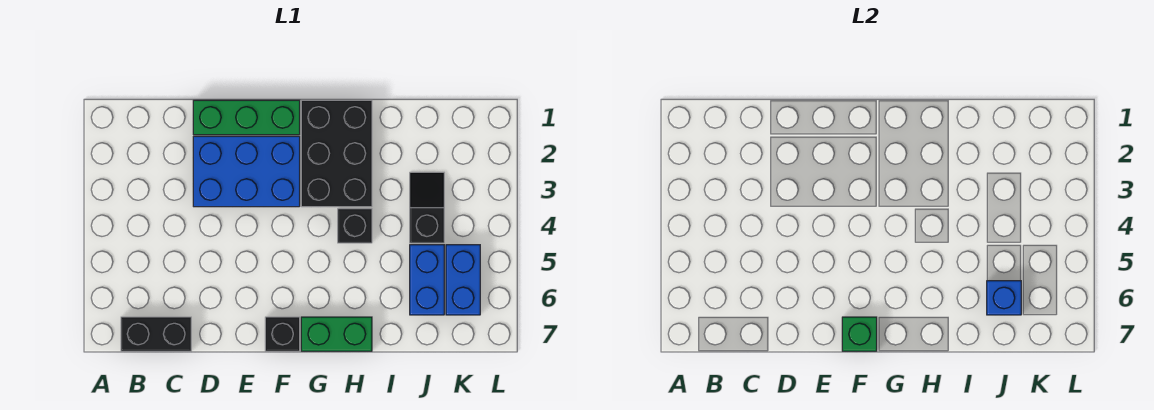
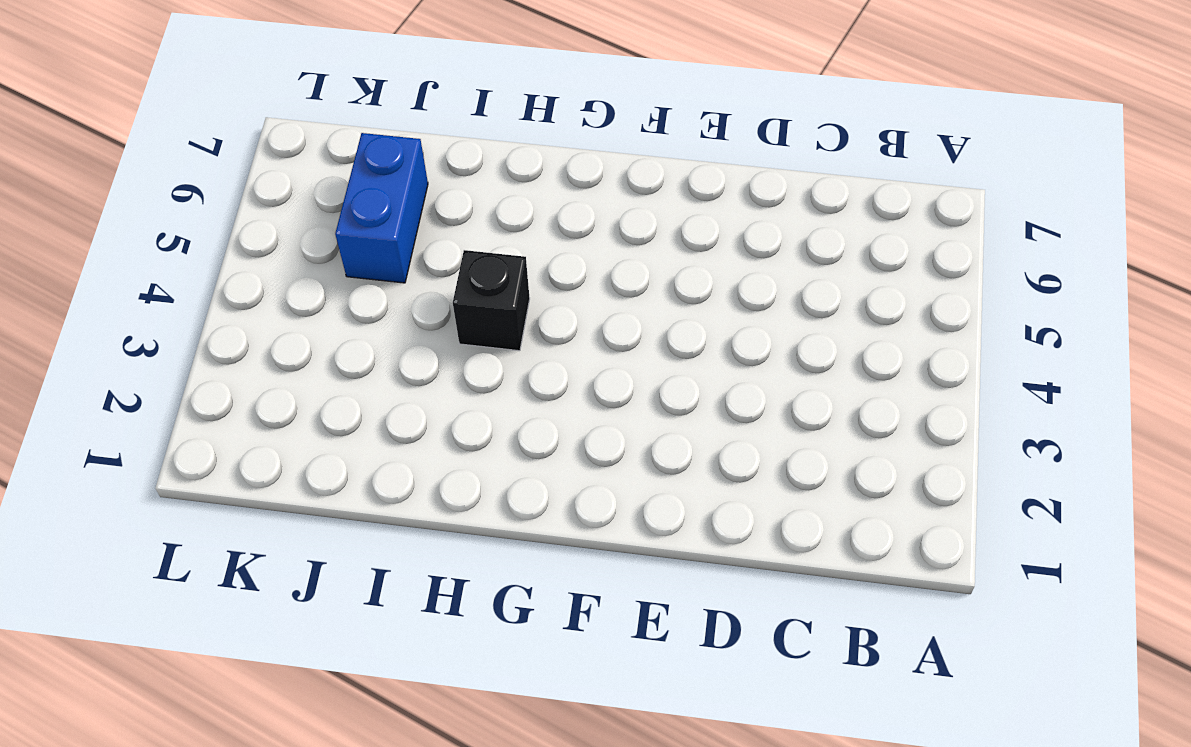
none -> black brick B7:C7 level 1
none -> green brick D1:F1 level 1
none -> blue brick D2:F3 level 1

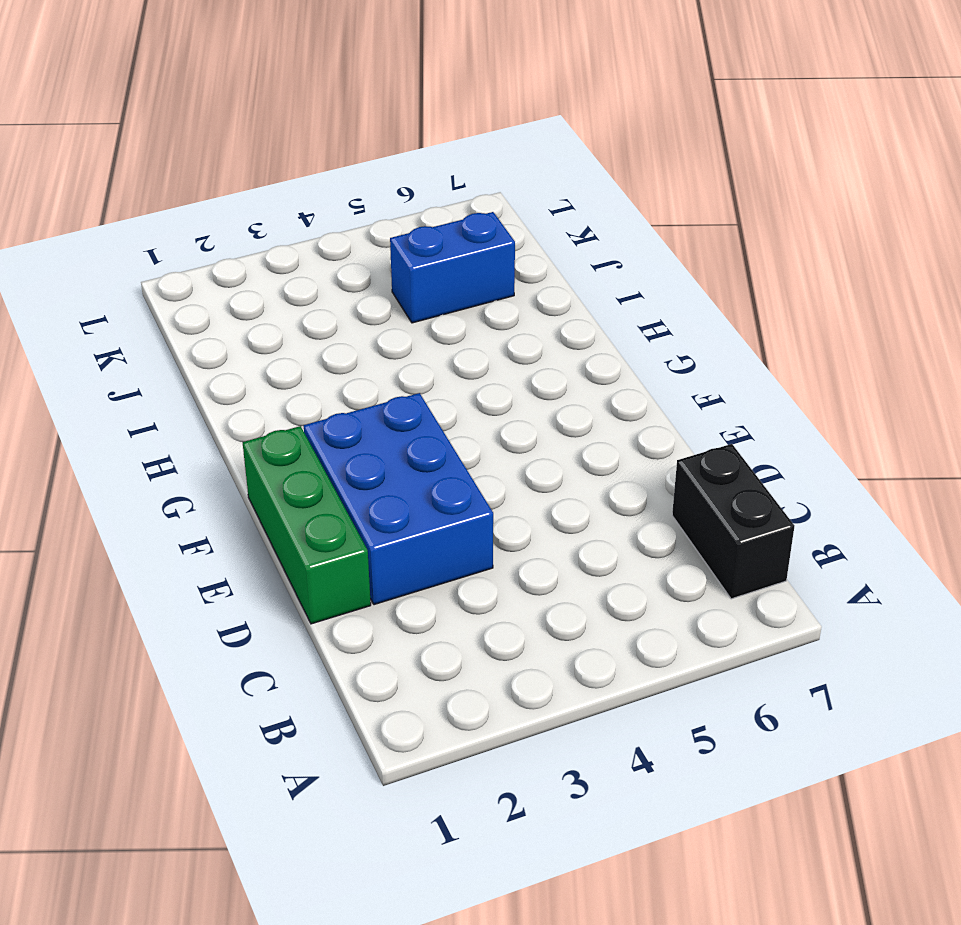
none -> black brick F7 level 1
none -> black brick G1:H3 level 1
none -> green brick G7:H7 level 1

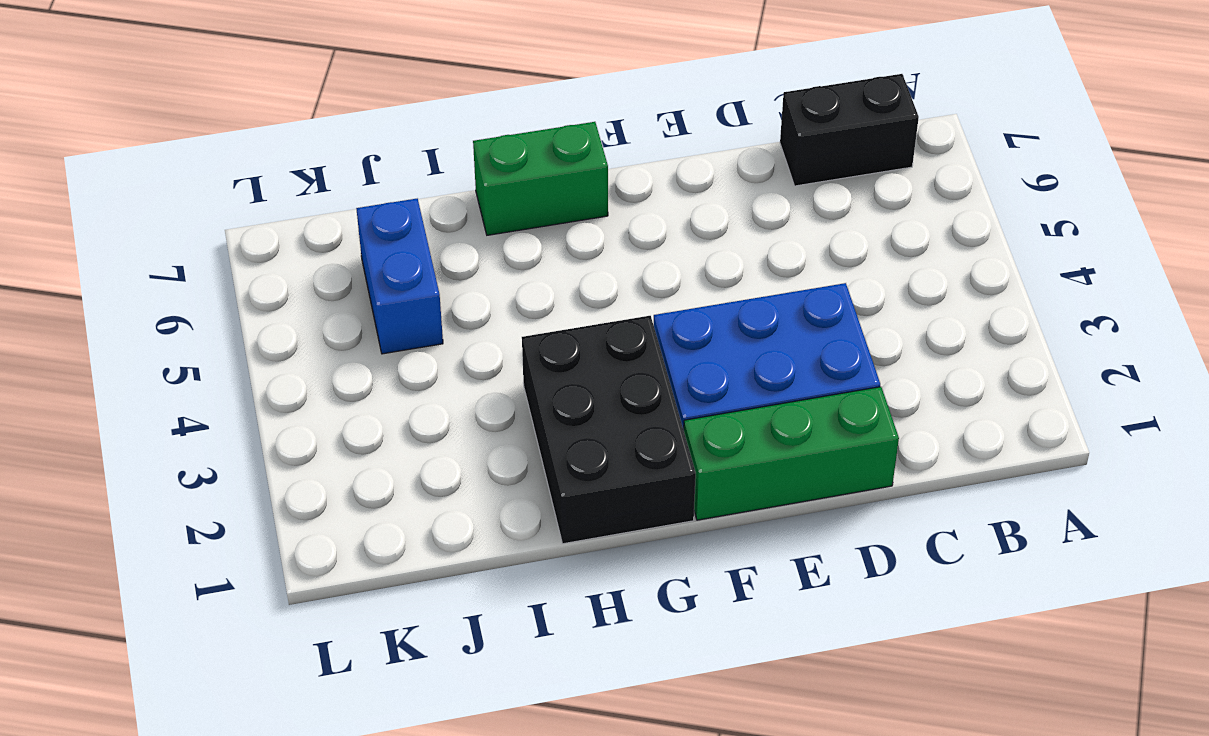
none -> black brick F7 level 1
none -> black brick H4 level 1
none -> black slope J3:J4 level 1 top 4

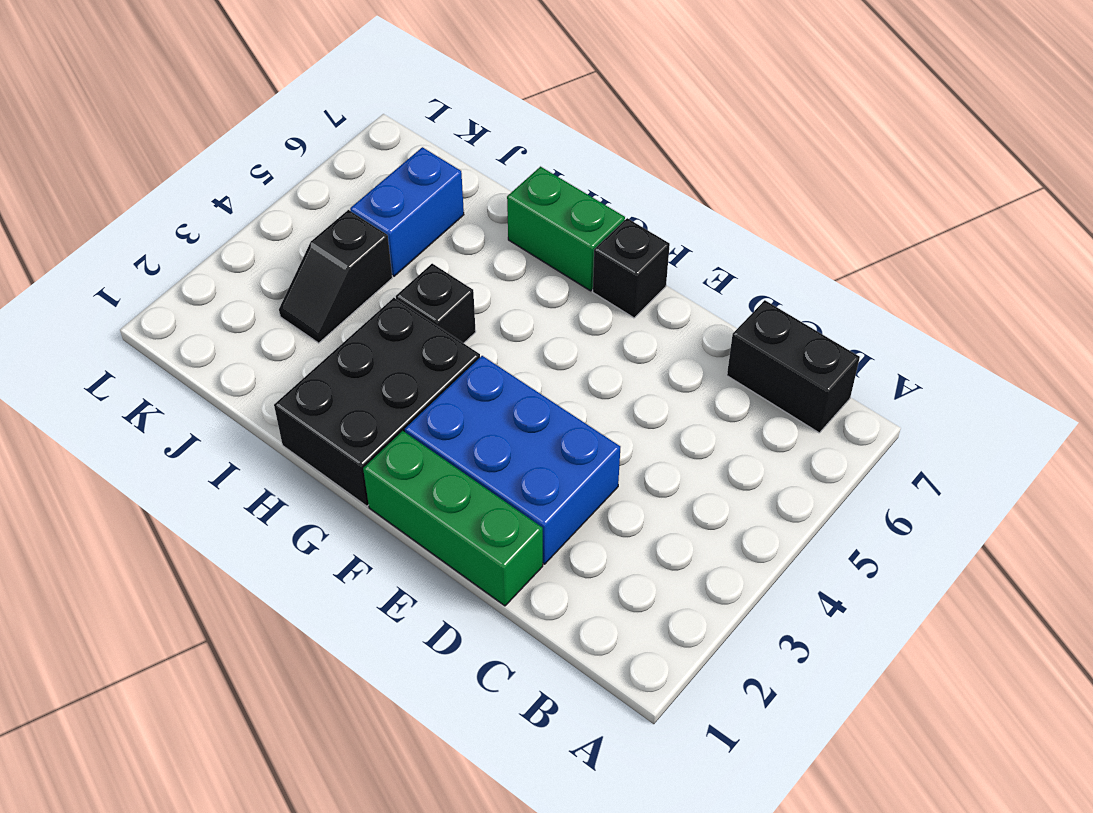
none -> blue brick K5:K6 level 1
none -> green brick F7 level 2
none -> blue brick J6 level 2

